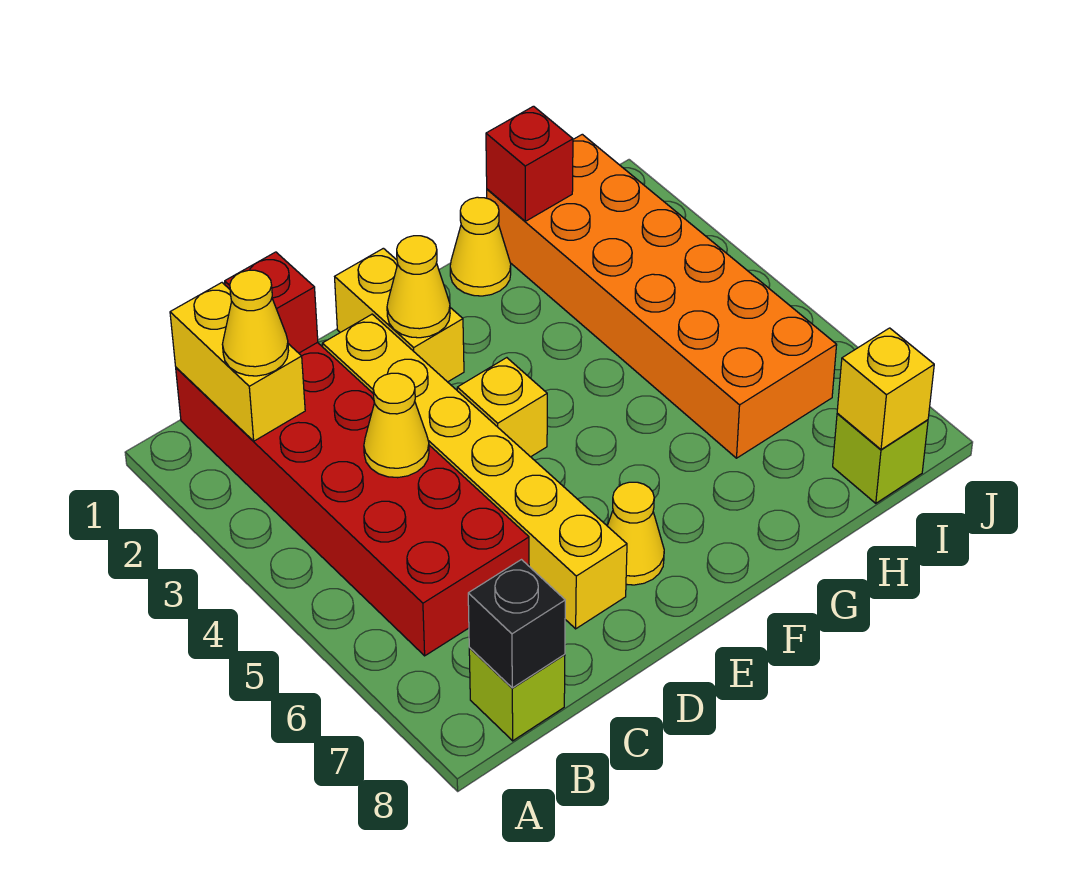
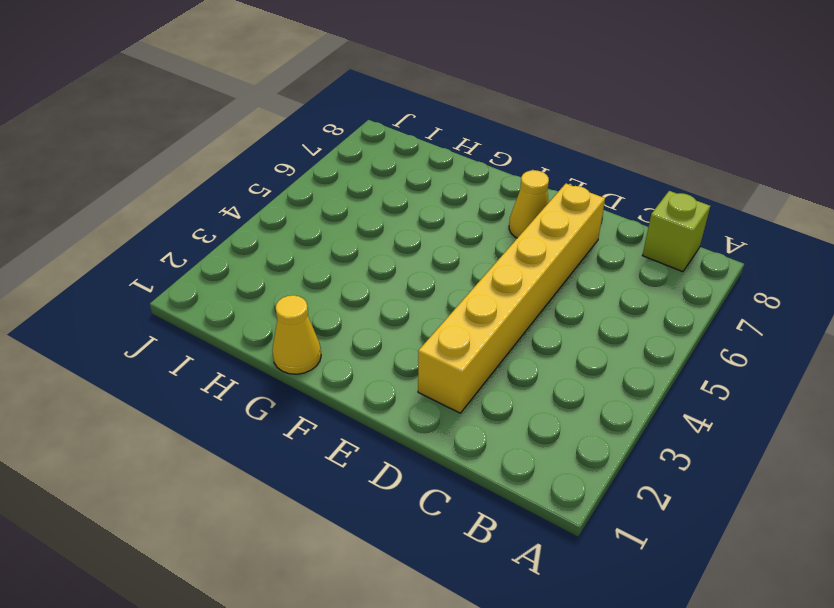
none -> red brick B1:C6 level 1
none -> yellow brick E1:E2 level 1
none -> yellow brick E4 level 1

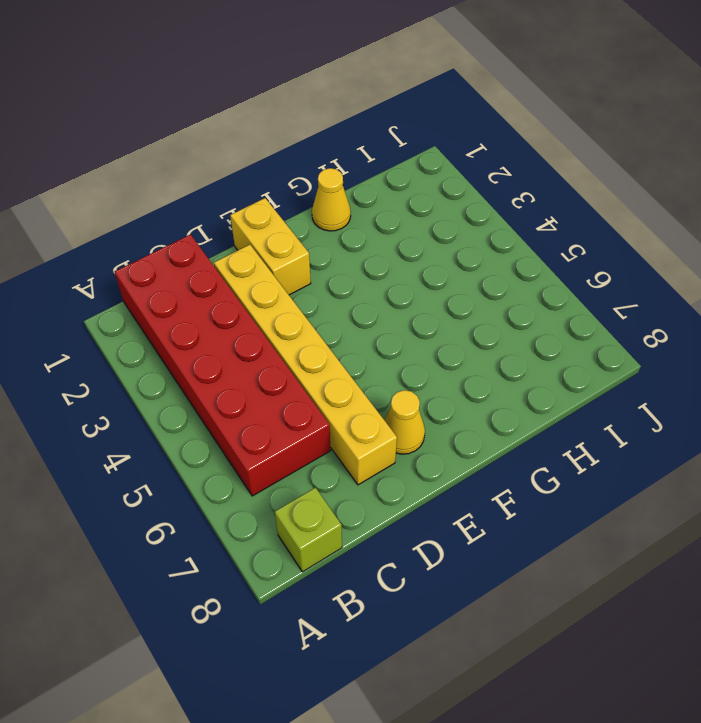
none -> yellow brick E4 level 1
none -> orange brick H1:I6 level 1
none -> lime brick I8 level 1

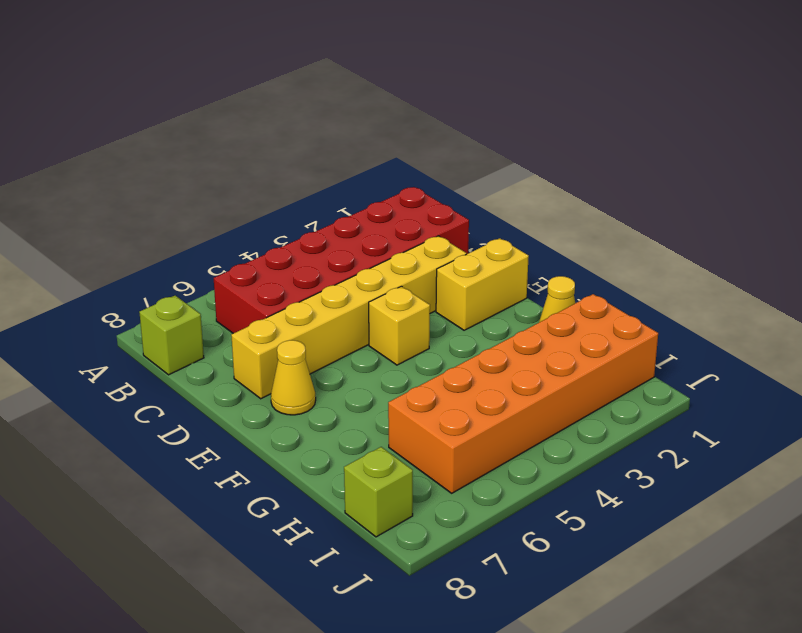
none -> yellow brick B1:B2 level 2
none -> black brick B8 level 2
none -> red brick C1 level 2

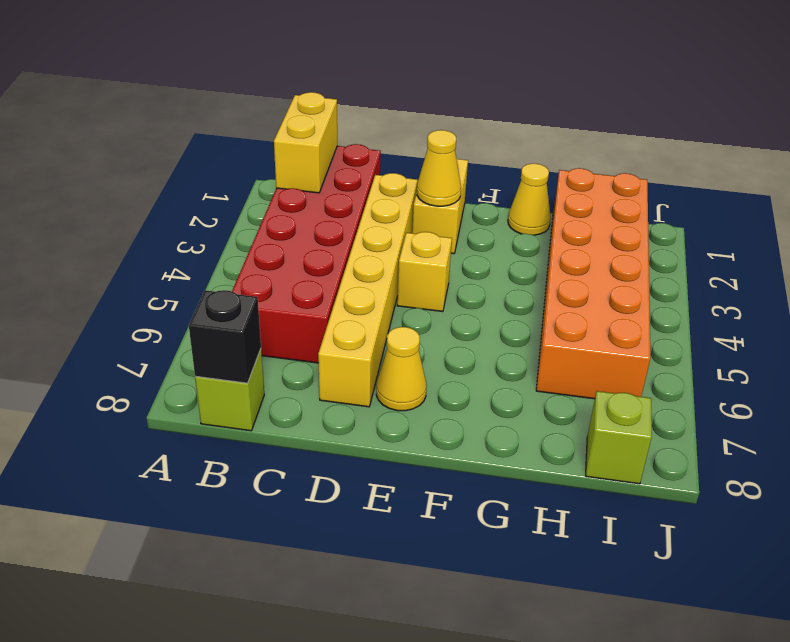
none -> red brick C1 level 2
none -> yellow cone C4 level 2
none -> red brick H1 level 2

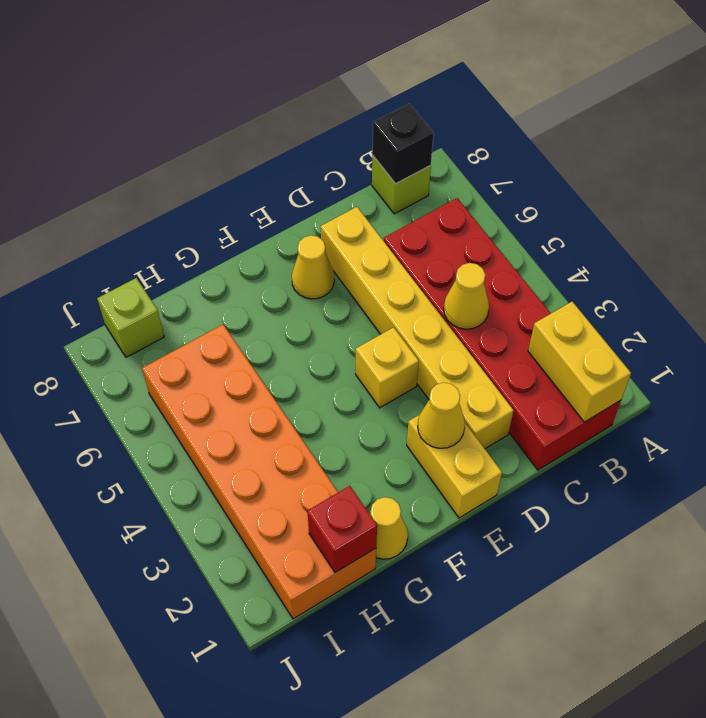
none -> red brick C1 level 2
none -> yellow brick I8 level 2
none -> yellow cone B2 level 3

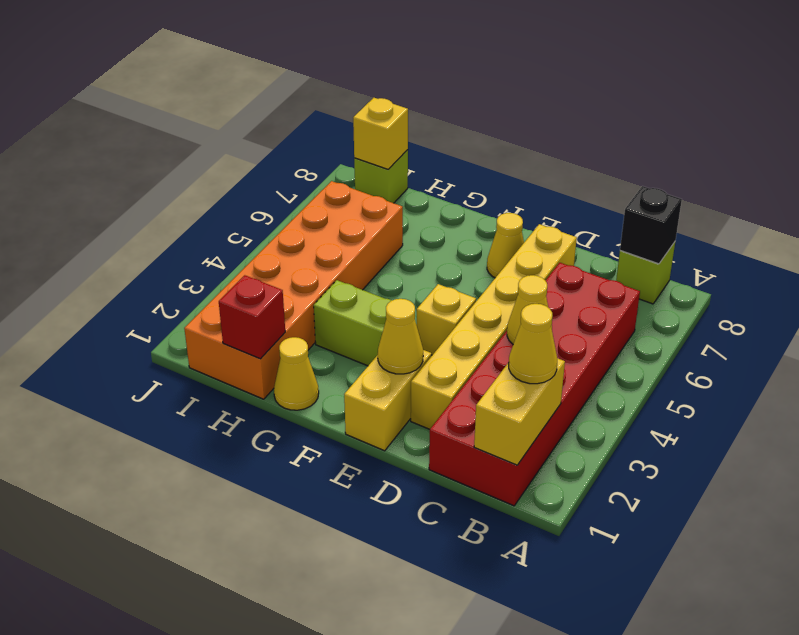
lime brick F3:G3 level 1 -> none
none -> red brick C1 level 2

